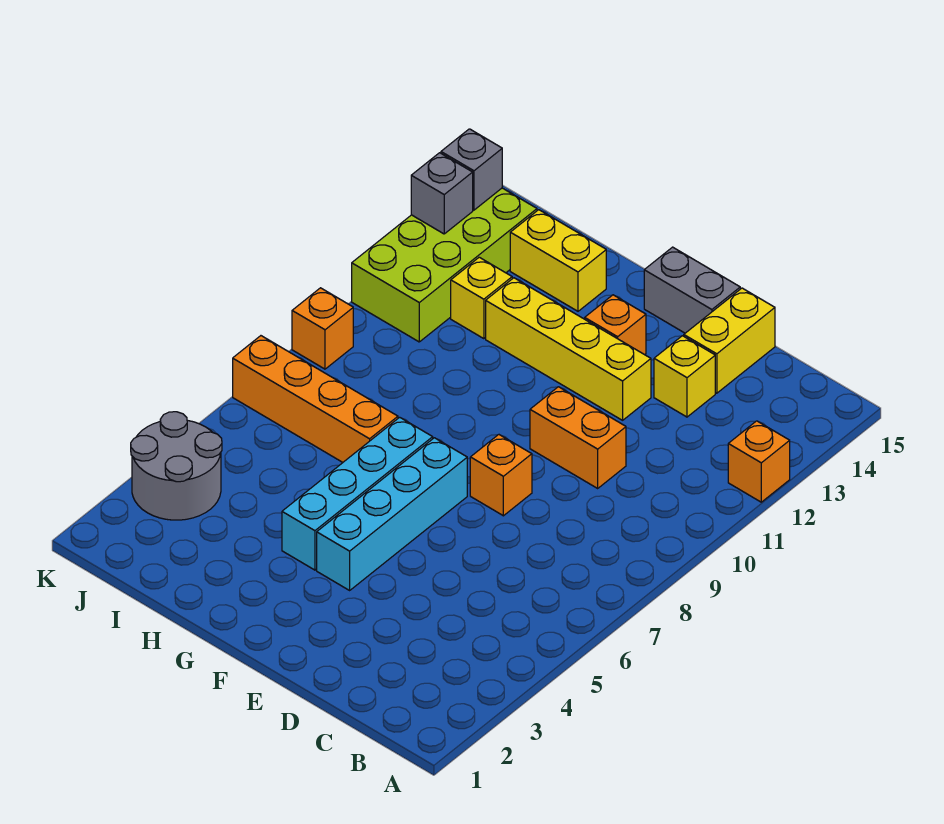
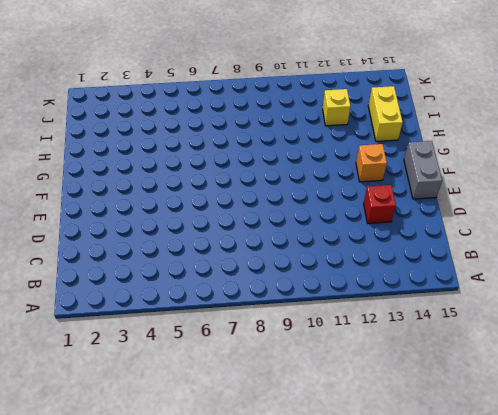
red brick D13 level 1 -> yellow brick D13 level 1
none -> orange brick A12 level 1
none -> orange brick D10:E10 level 1
none -> yellow brick D14:D15 level 1

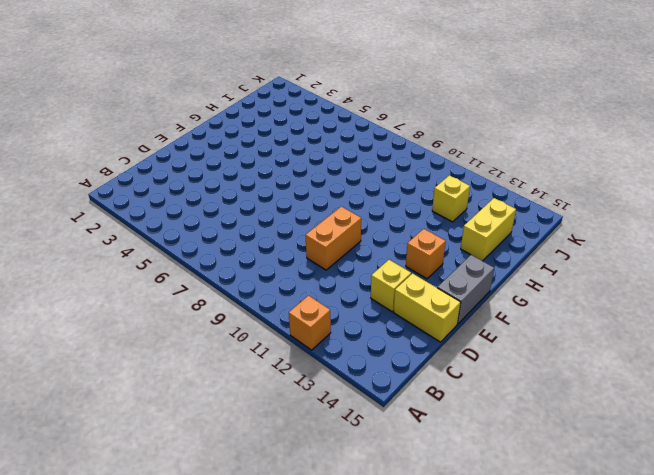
none -> orange brick E8 level 1
none -> yellow brick E12:H12 level 1
none -> cyan brick F4:F7 level 1

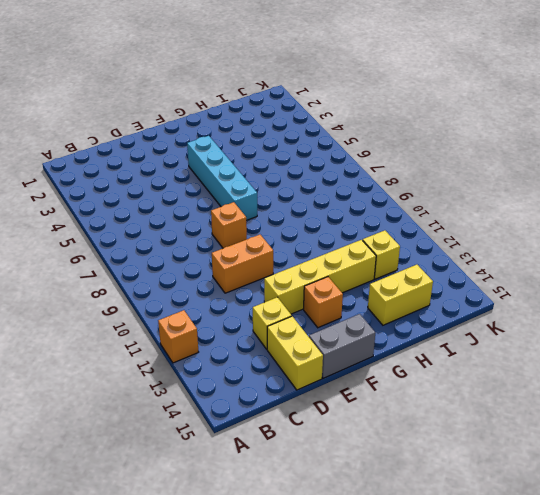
none -> cyan brick G4:G7 level 1
none -> orange brick H7:K7 level 1
none -> grey round brick J3:K4 level 1

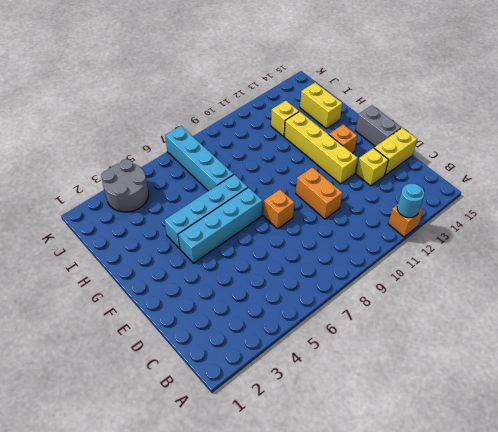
cyan round brick A12 level 2 -> none
cyan brick H7:K7 level 1 -> orange brick H7:K7 level 1
none -> lime brick J11:K14 level 1
none -> orange brick K9 level 1
none -> grey brick K13 level 2

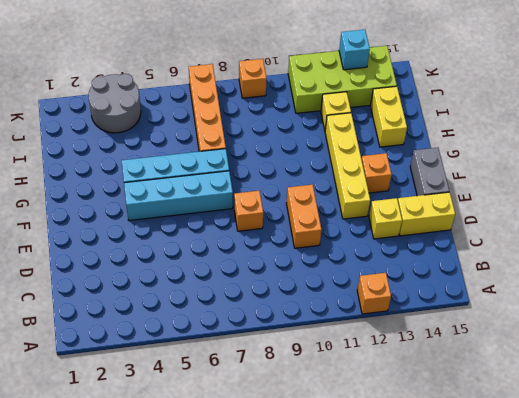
cyan brick K13 level 2 -> grey brick K13 level 2
none -> grey brick K14 level 2

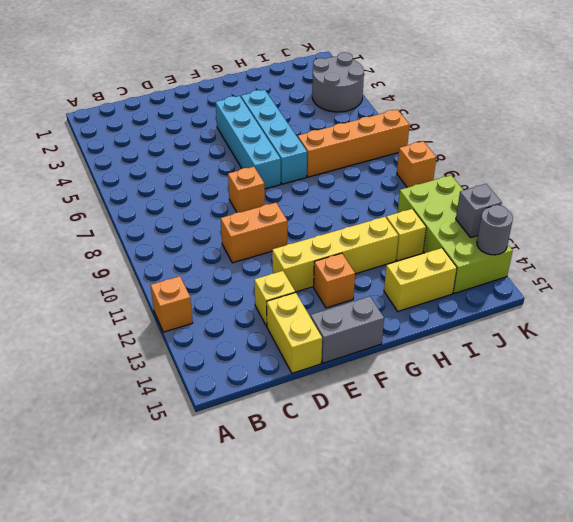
grey round brick K14 level 2 -> grey brick K14 level 2

